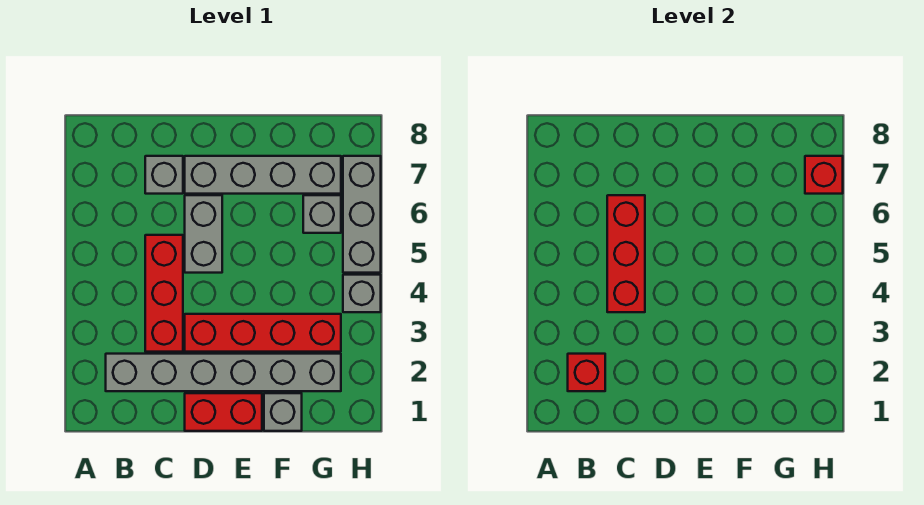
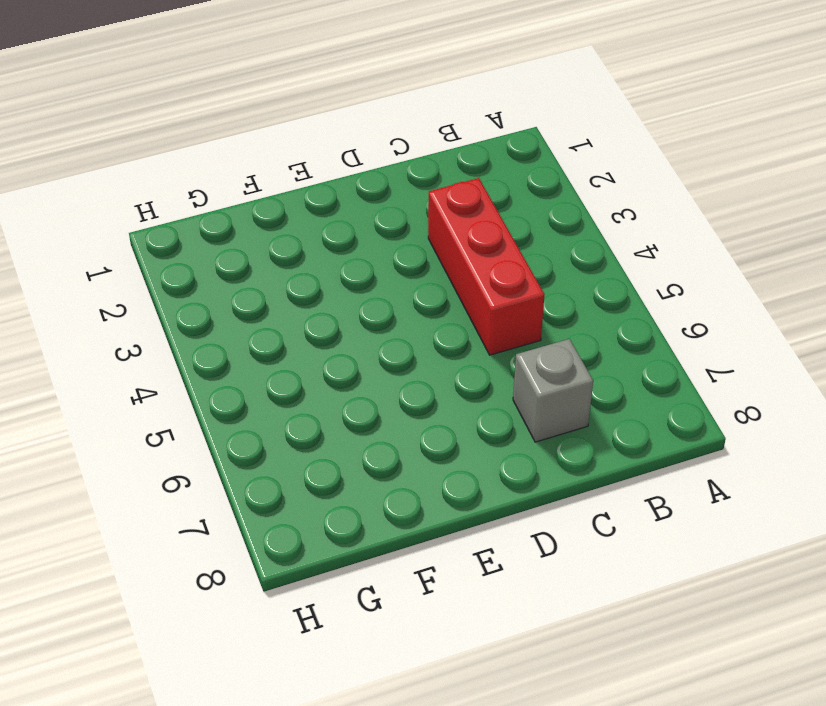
none -> grey brick B2:G2 level 1
none -> red brick D1:E1 level 1
none -> red brick D3:G3 level 1

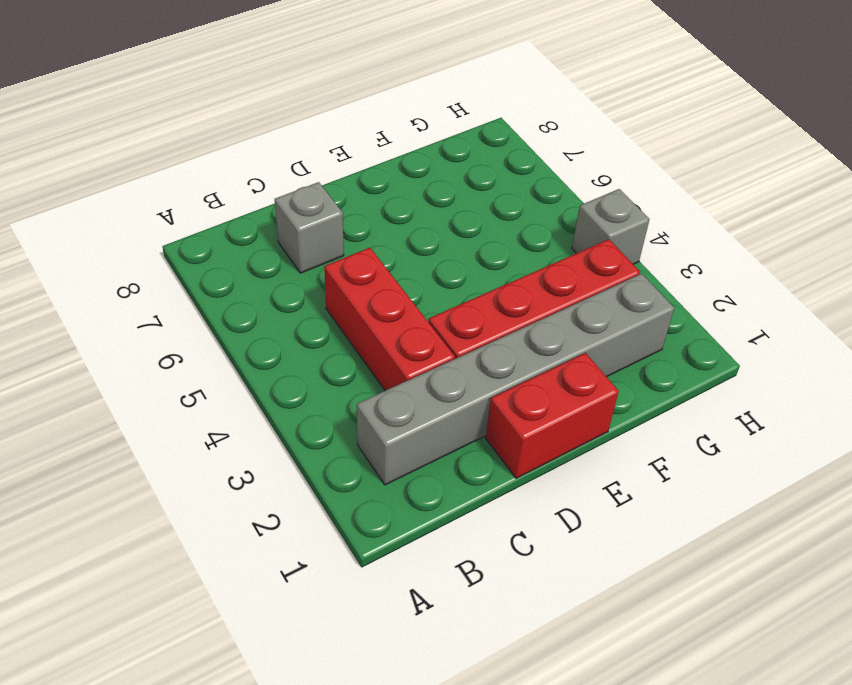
none -> grey brick D5:D6 level 1
none -> grey brick D7:G7 level 1
none -> grey brick F1 level 1

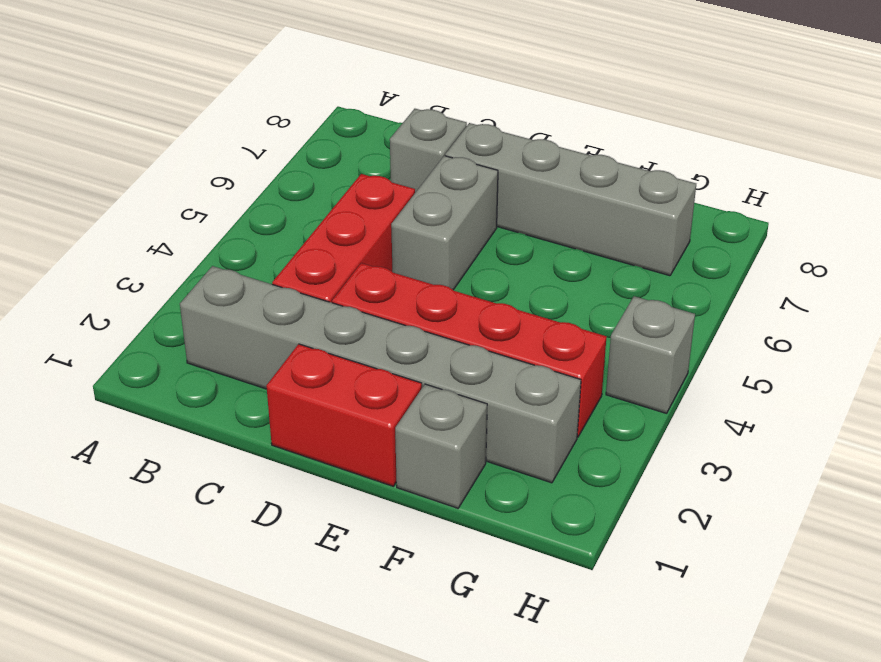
none -> grey brick G6 level 1
none -> grey brick H5:H7 level 1
none -> red brick B2 level 2

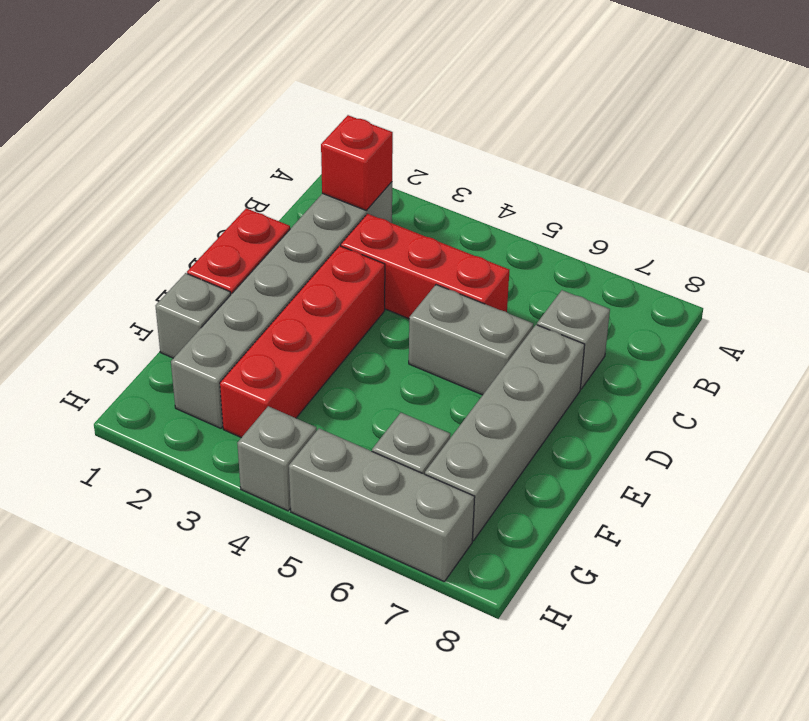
none -> red brick C4:C6 level 2
none -> red brick H7 level 2

